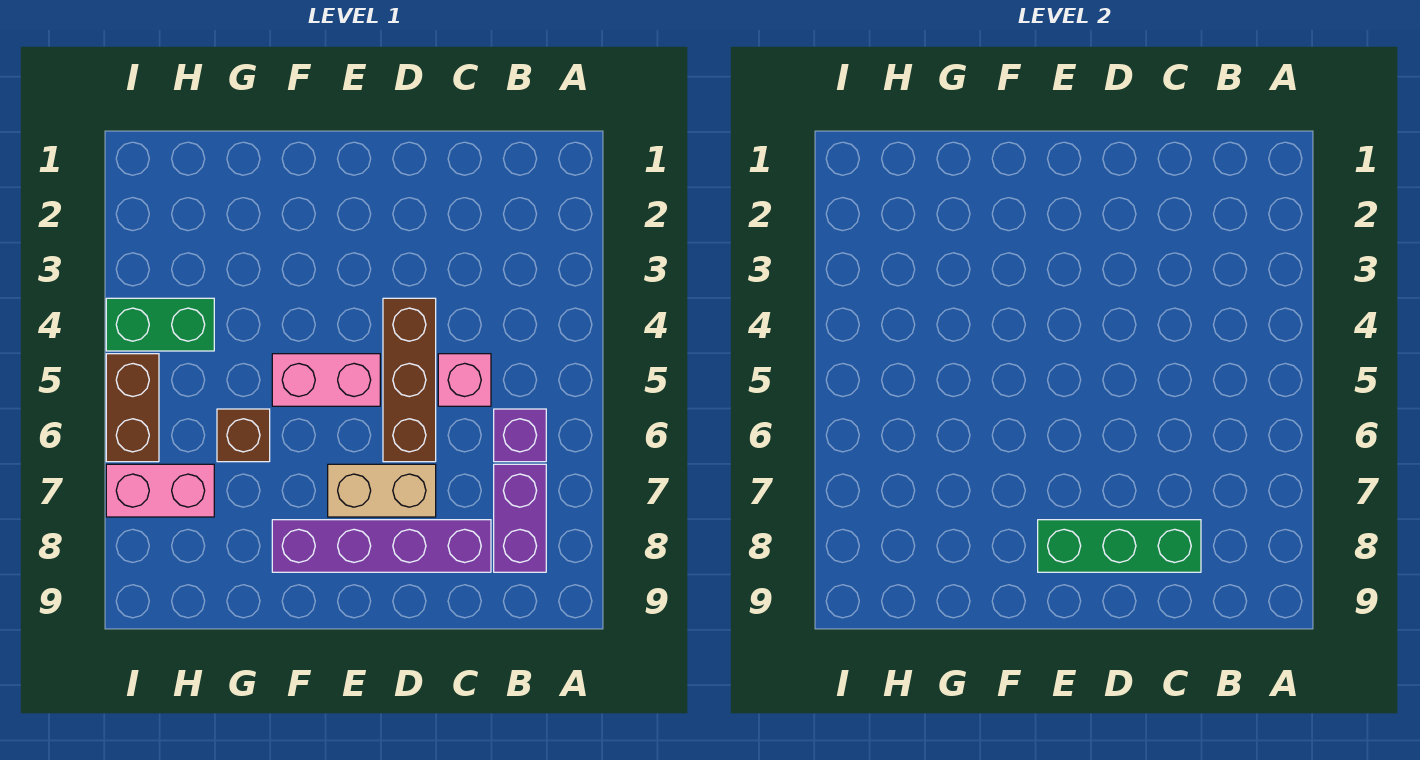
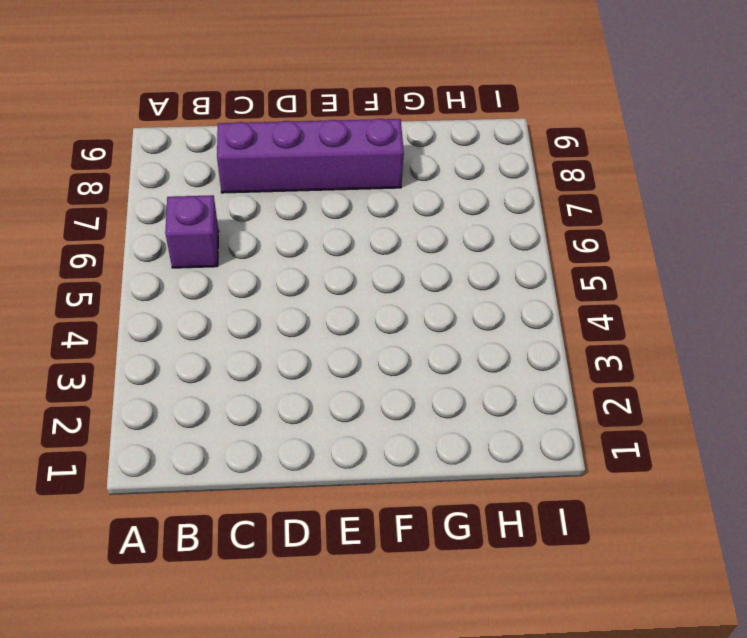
none -> purple brick B7:B8 level 1
none -> pink brick C5 level 1
none -> brown brick D4:D6 level 1

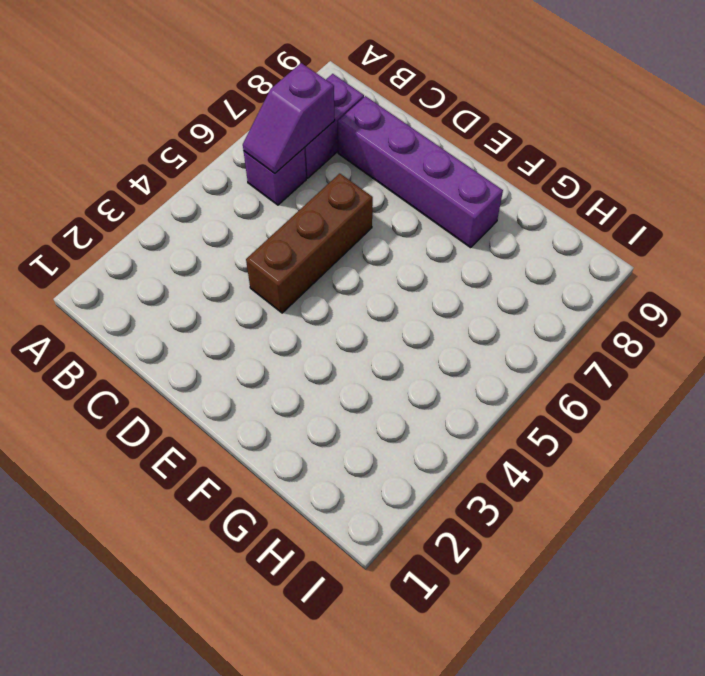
purple slope B6:B7 level 2 top 7 -> none
none -> pink brick C5 level 1
none -> tan brick D7:E7 level 1
none -> pink brick E5:F5 level 1

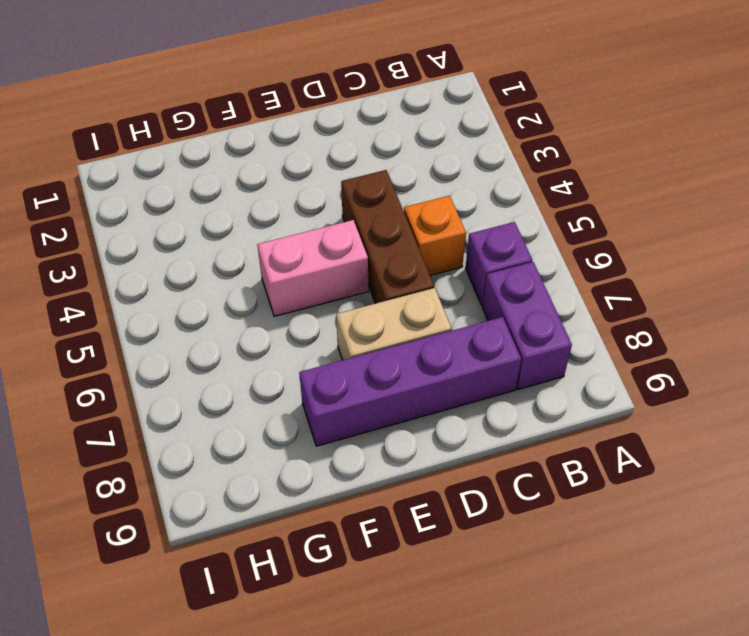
orange brick C5 level 1 -> pink brick C5 level 1
none -> brown brick G6 level 1
none -> green brick H4:I4 level 1
none -> pink brick H7:I7 level 1

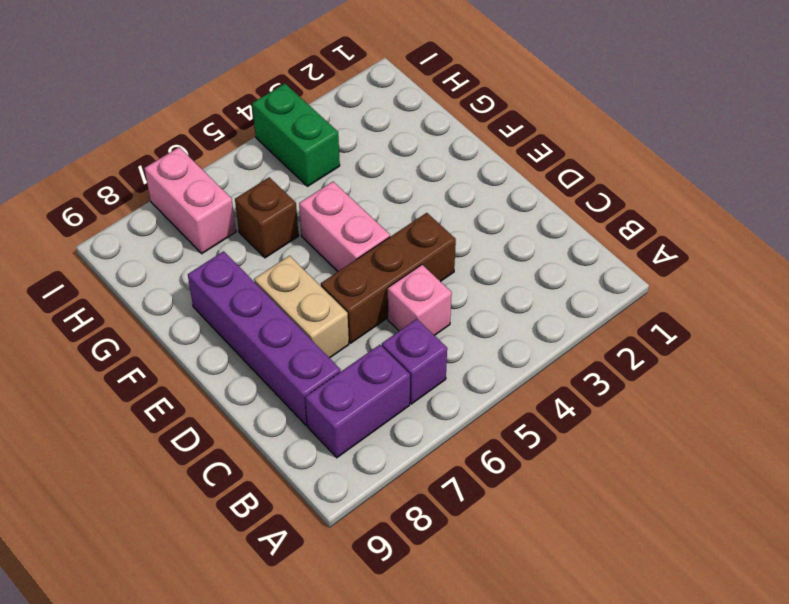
none -> brown brick I5:I6 level 1
none -> green brick C8:E8 level 2

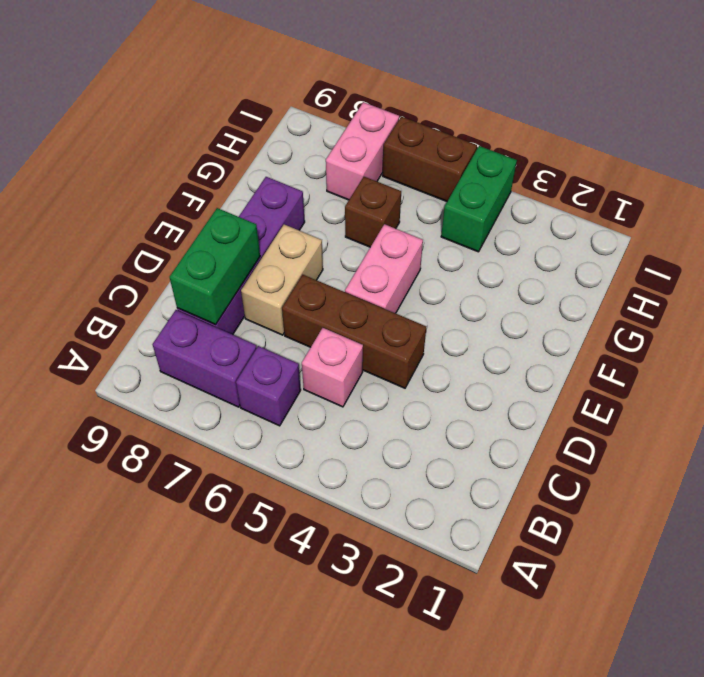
green brick C8:D8 level 2 -> green brick C8:E8 level 2

